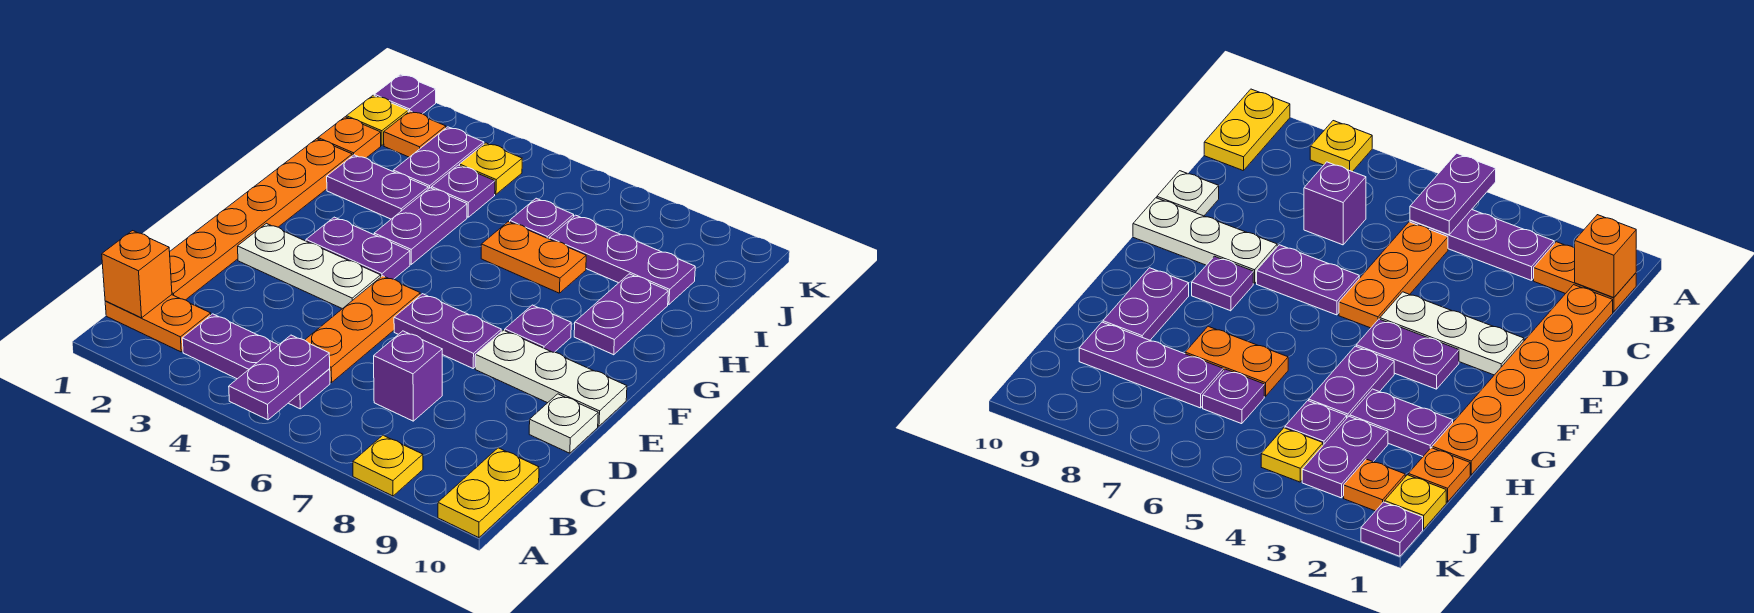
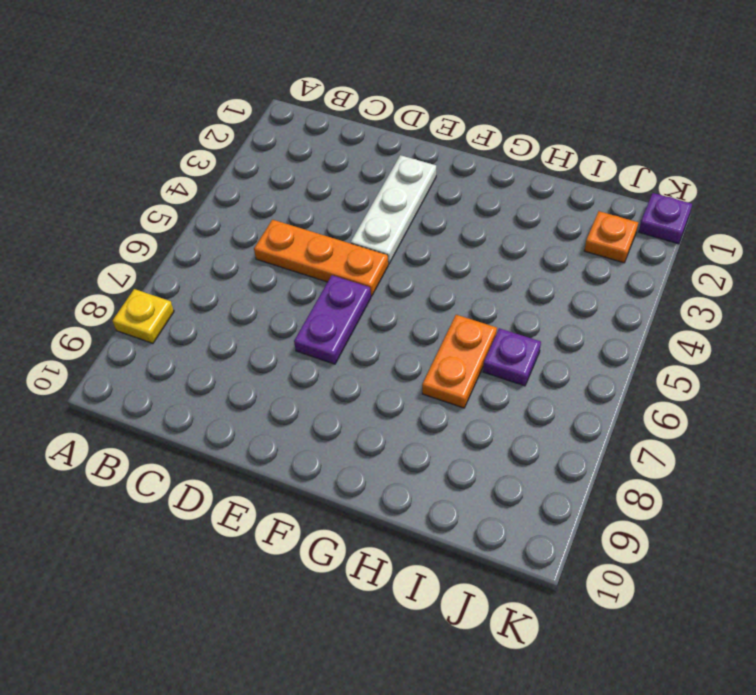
none -> yellow plate A10:B10 level 1
none -> orange plate B1:B2 level 1
none -> purple plate B3:B5 level 1

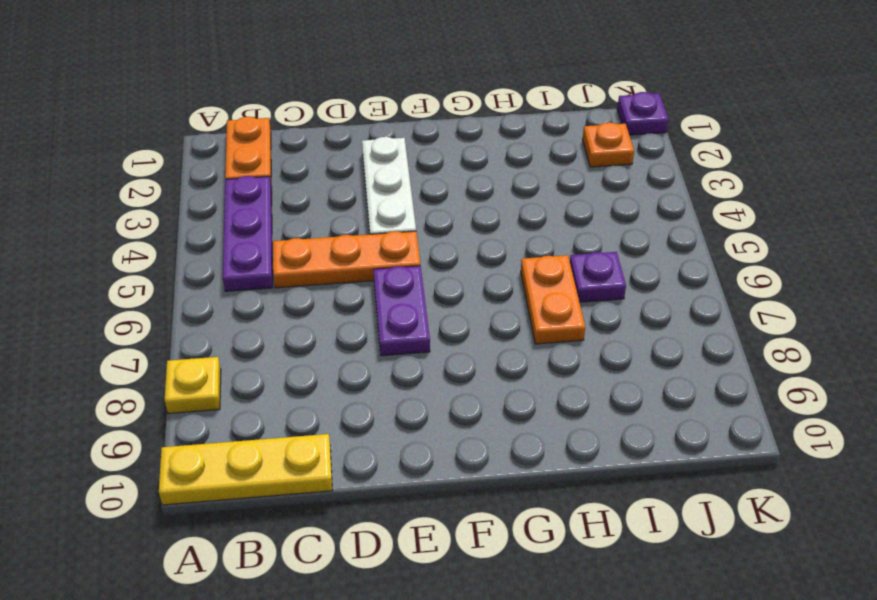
yellow plate A10:C10 level 1 -> yellow plate A10:B10 level 1
none -> orange plate C1:H1 level 1
none -> purple brick C7 level 1
none -> white plate D10 level 1

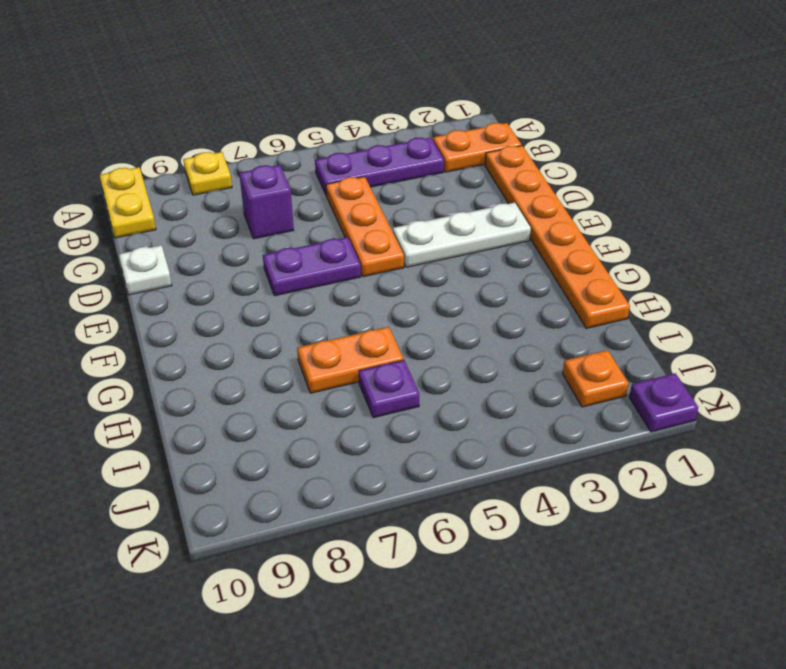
none -> white plate E8:E10 level 1
none -> purple plate F3:F4 level 1
none -> purple plate F8 level 1

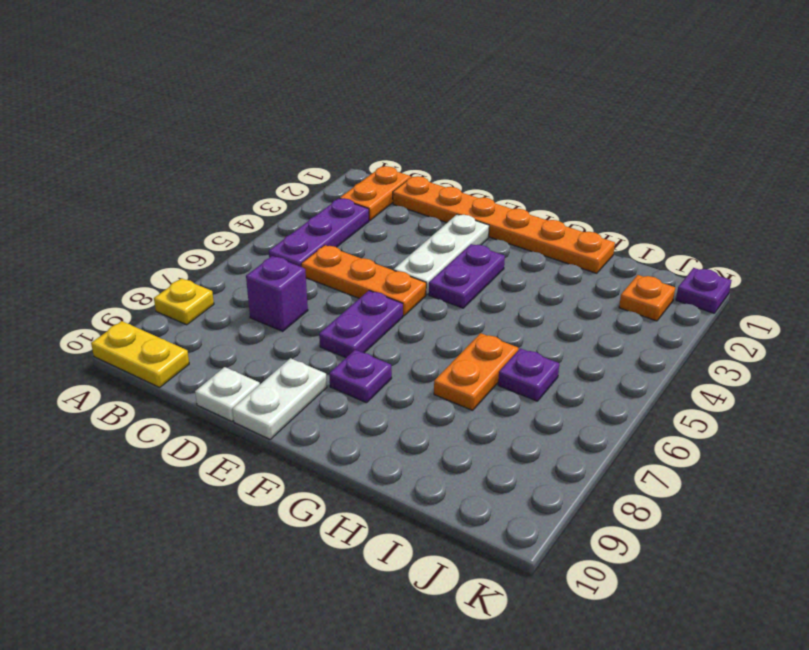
white plate E9:E10 level 1 -> white plate E8:E10 level 1
none -> purple plate G4:H4 level 1
none -> purple plate G9:H9 level 1
none -> purple plate H2:H3 level 1

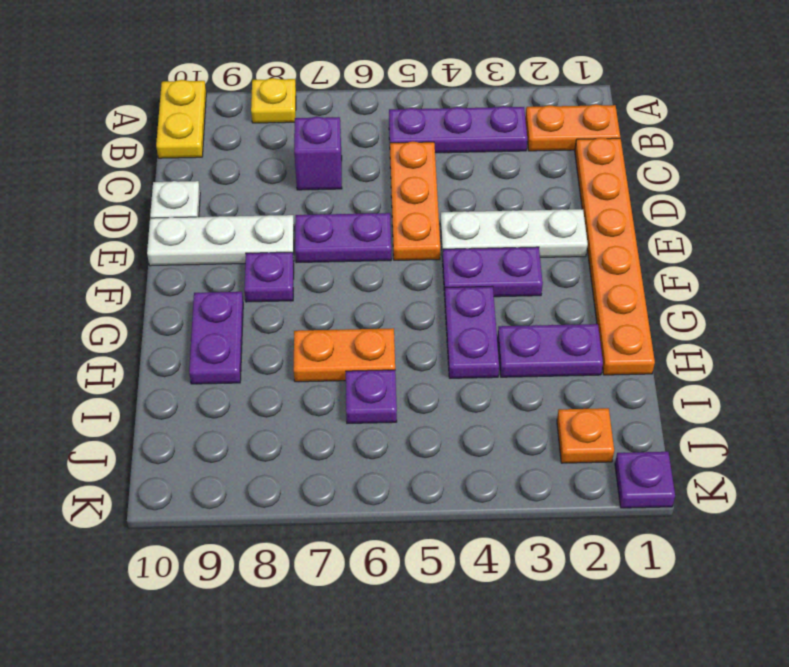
none -> orange plate I1 level 1
none -> purple plate I3:J3 level 1
none -> purple plate I4 level 1

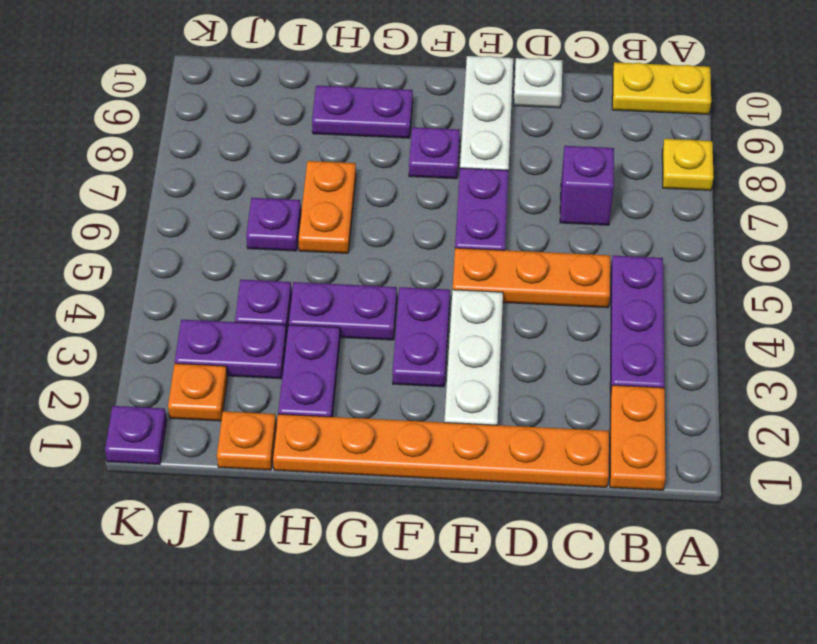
none -> purple plate I7:I9 level 1
none -> yellow plate J1 level 1
none -> yellow plate J4 level 1

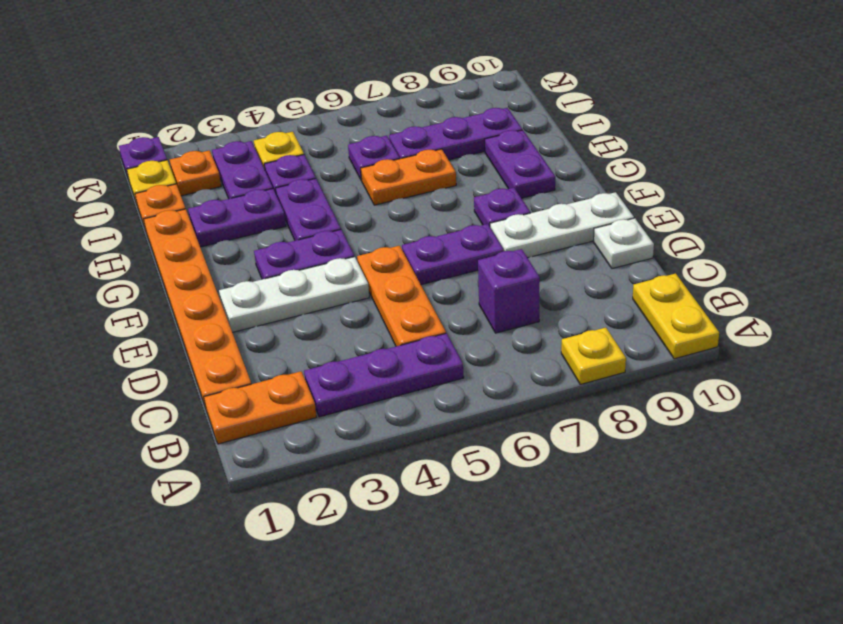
none -> purple plate A5:B5 level 2
none -> orange brick B1 level 2

